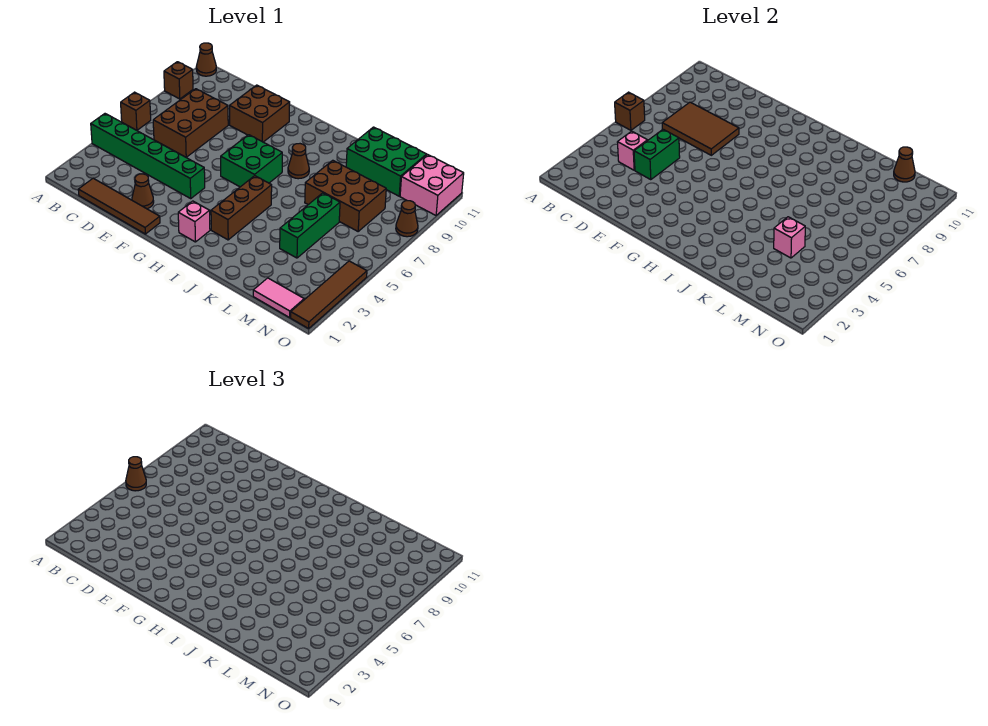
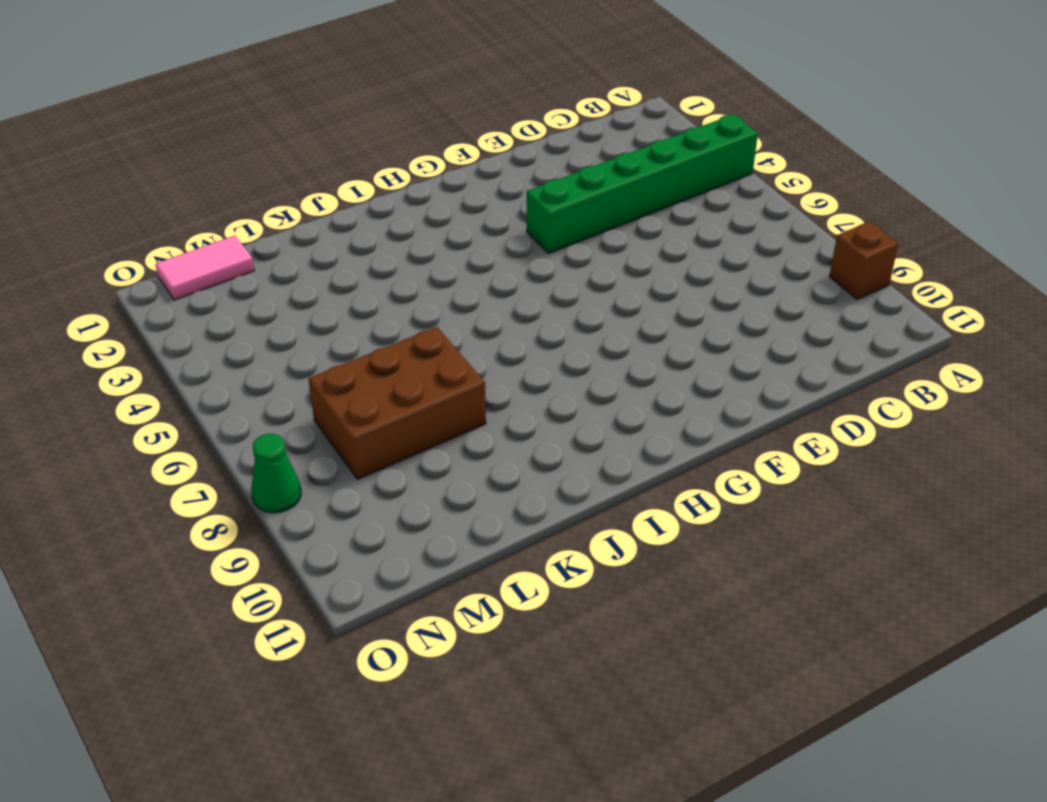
green cone O8 level 1 -> brown cone O8 level 1
none -> brown brick A6 level 1
none -> brown cone A11 level 1
none -> brown tile C1:F1 level 1

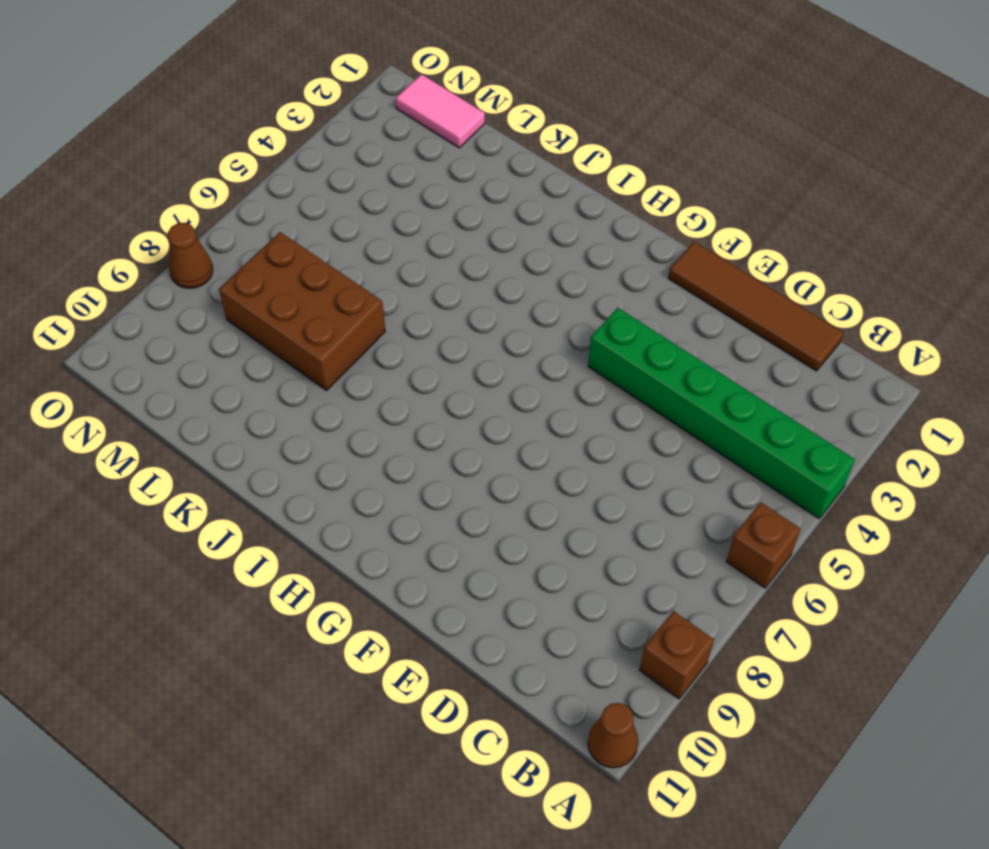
none -> brown brick C6:D8 level 1
none -> brown cone E2 level 1
none -> brown brick E9:F10 level 1

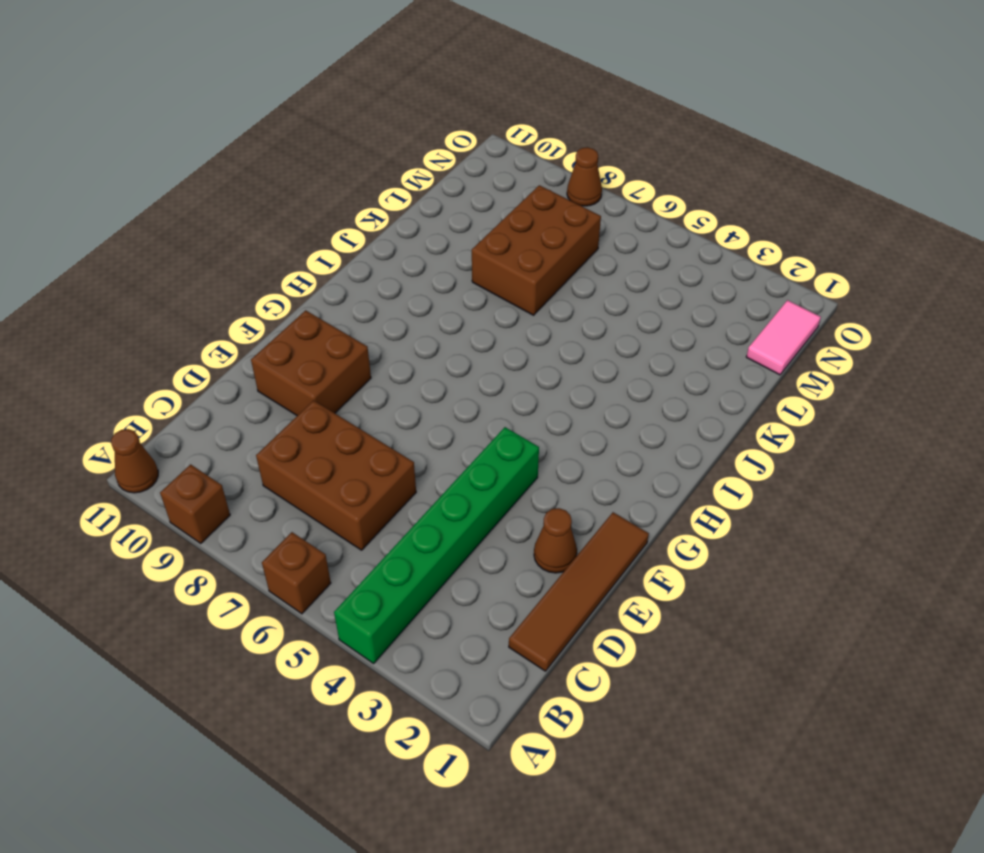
none -> green brick G6:H7 level 1
none -> pink brick H2 level 1
none -> brown brick I3:I5 level 1

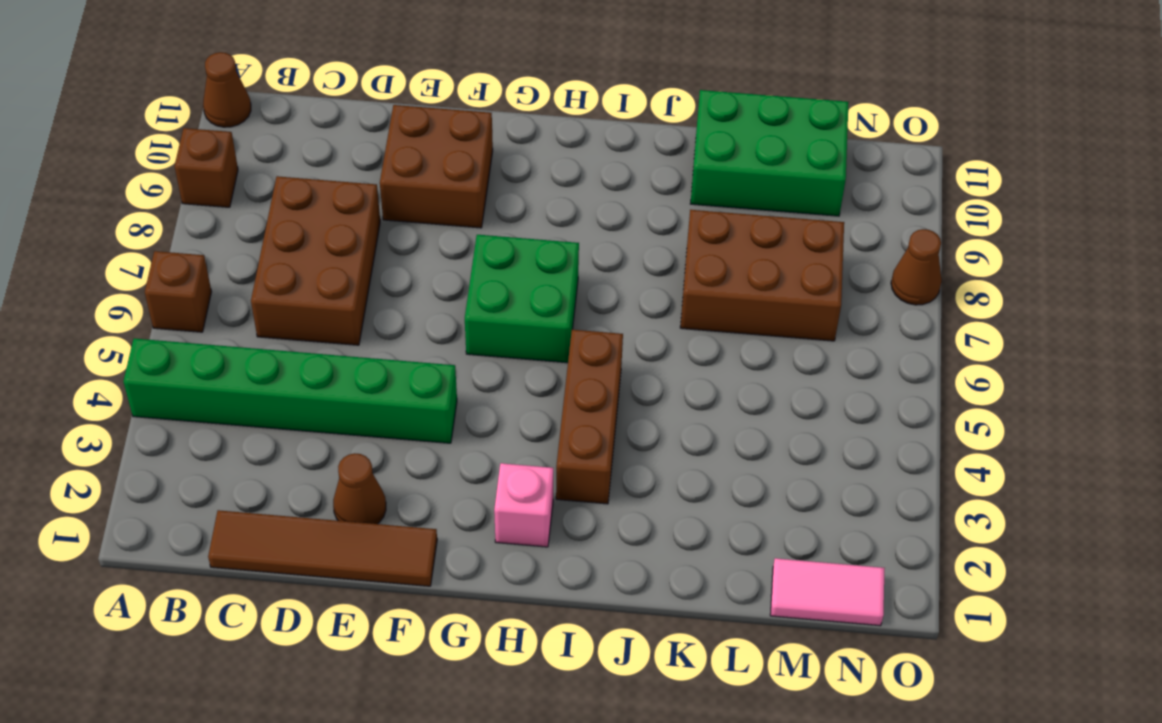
none -> brown cone I8 level 1
none -> green brick L4:L6 level 1
none -> pink brick N10:O11 level 1

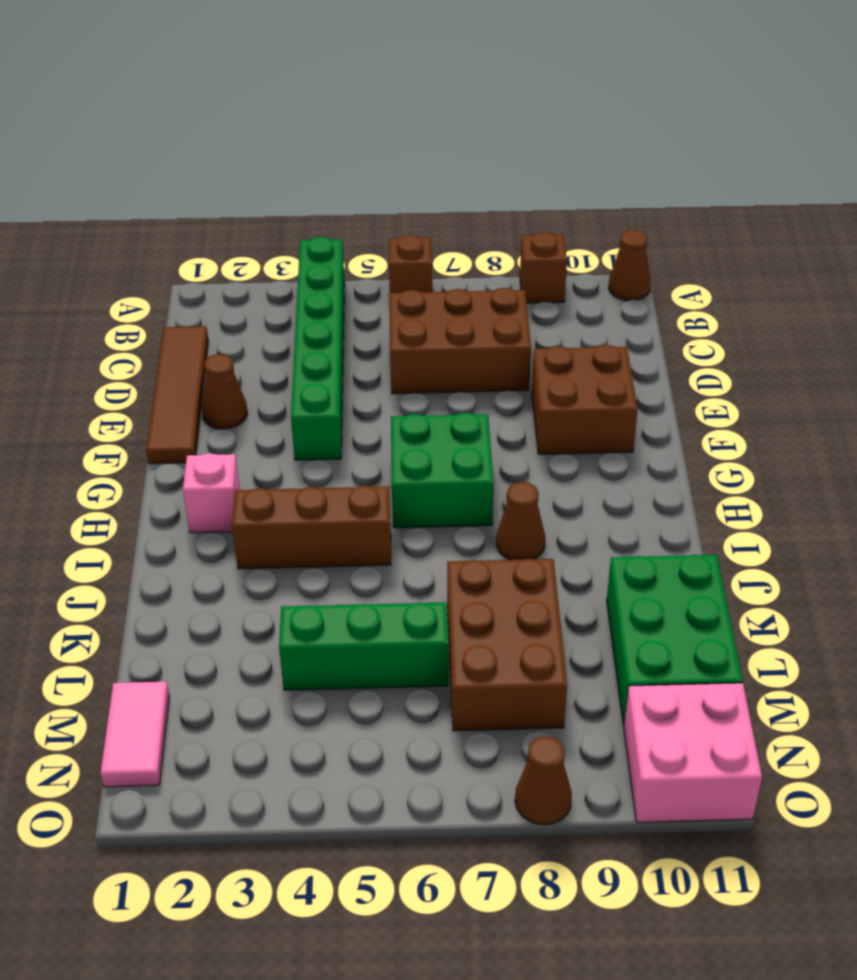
none -> brown tile O1:O4 level 1
none -> brown brick A6 level 2
none -> pink brick C4 level 2

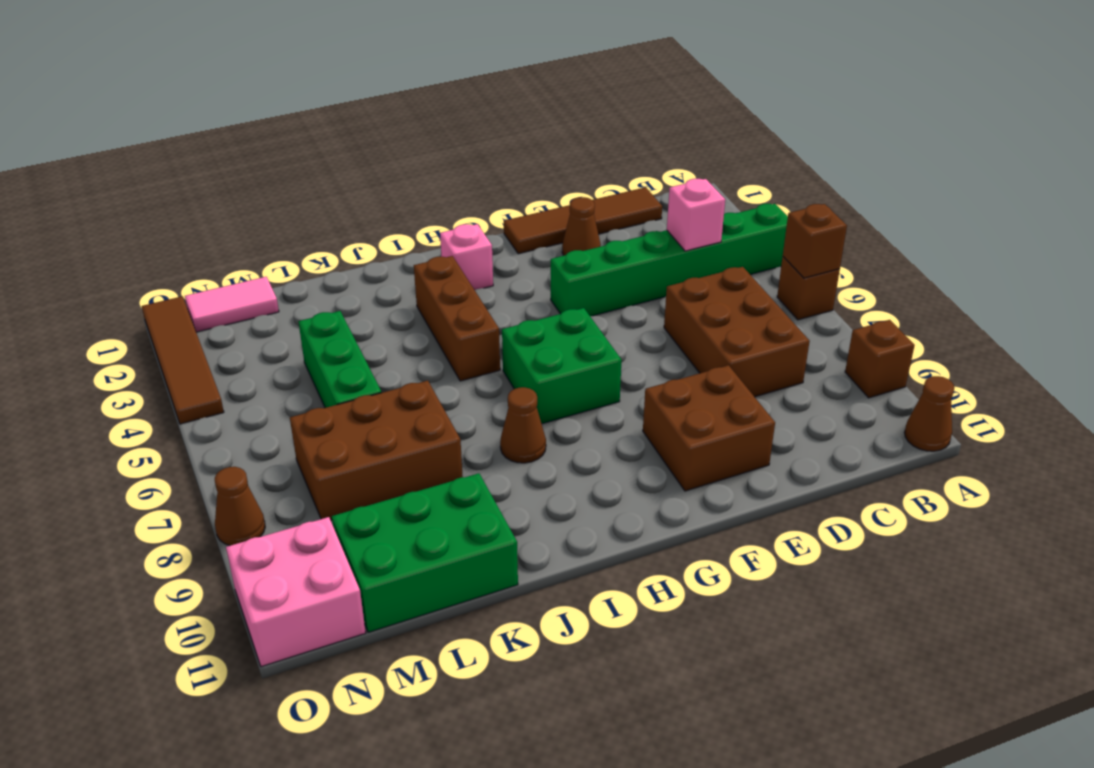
none -> brown tile C7:E8 level 2
none -> green brick D4:D5 level 2
none -> pink brick L4 level 2

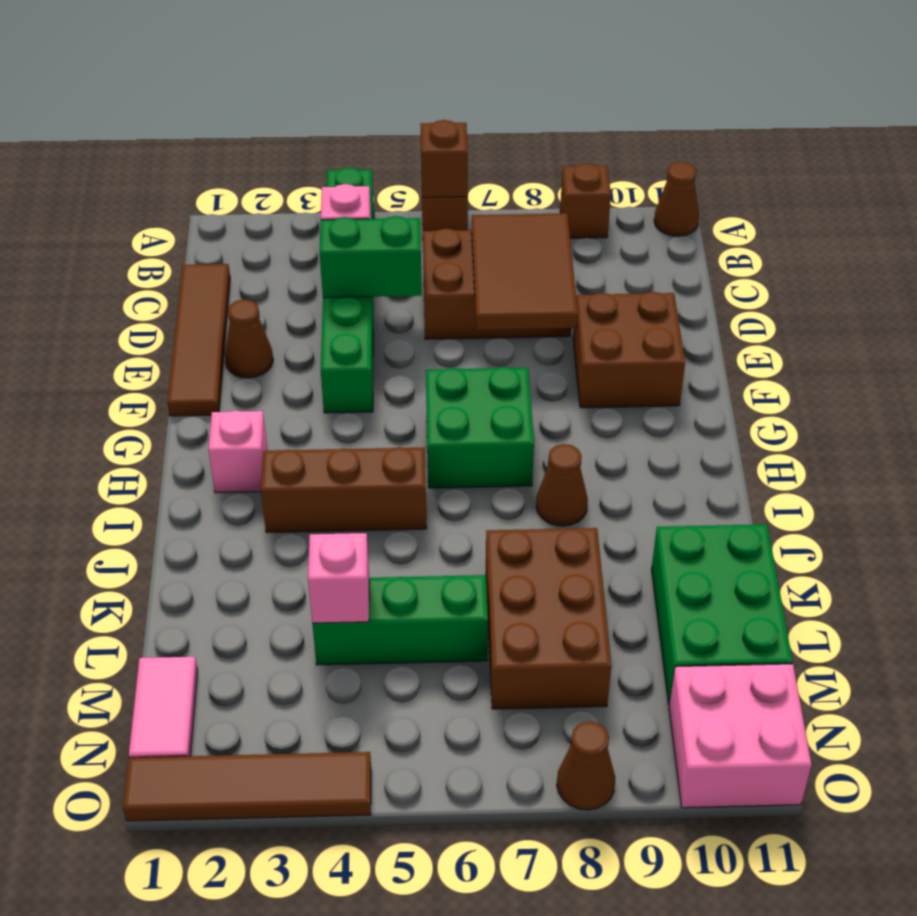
none -> brown cone M11 level 2
none -> brown cone A6 level 3

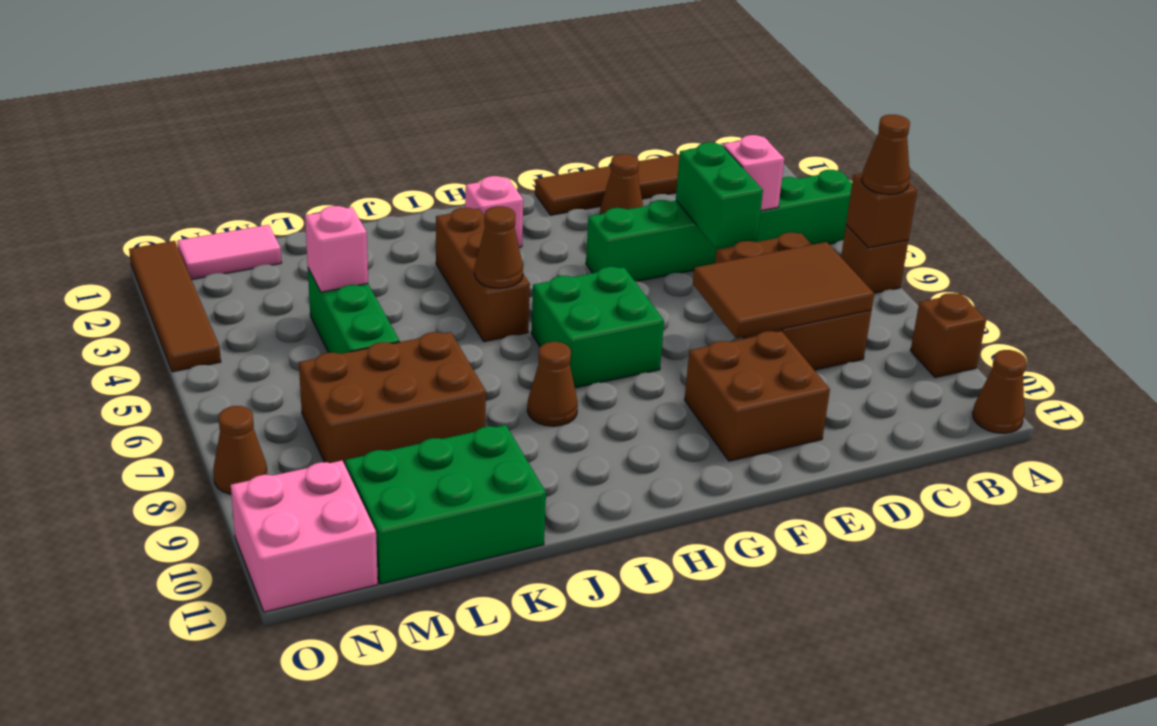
brown cone I5 level 2 -> brown cone M11 level 2

